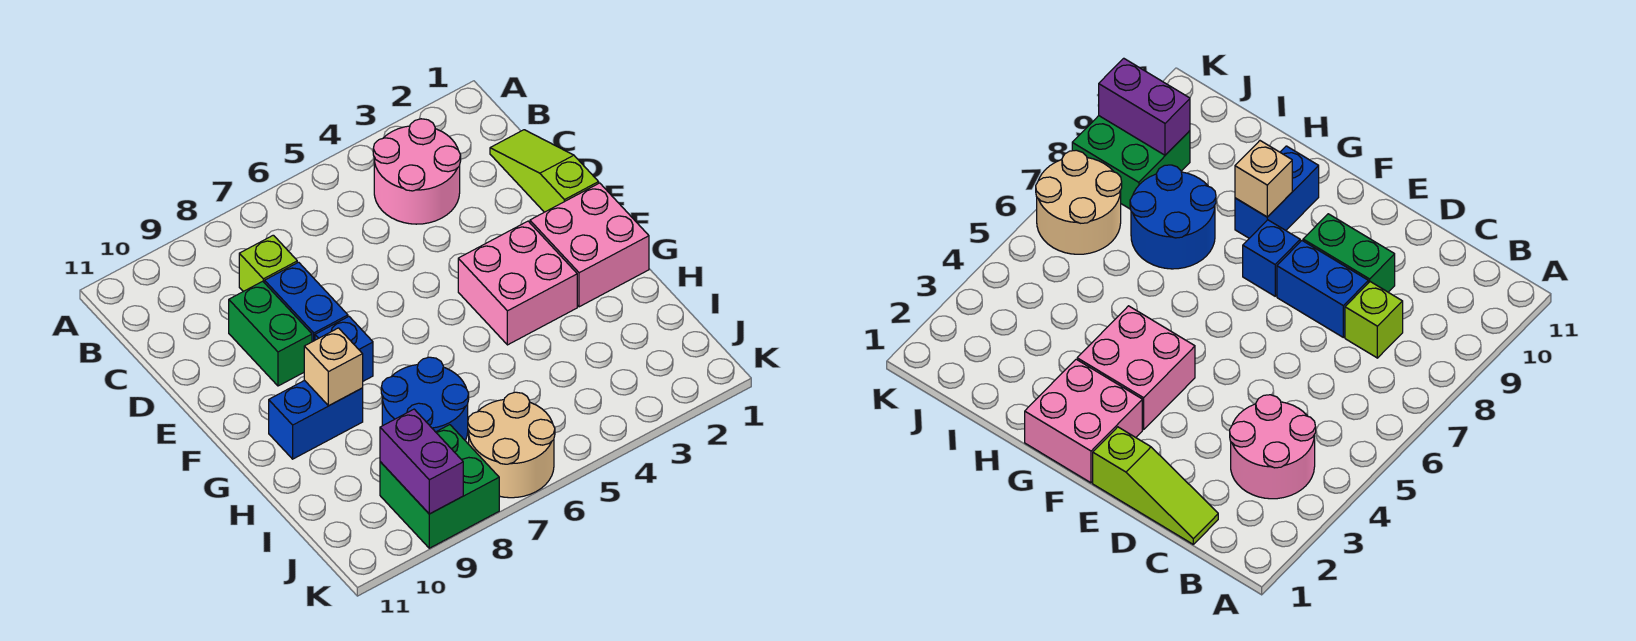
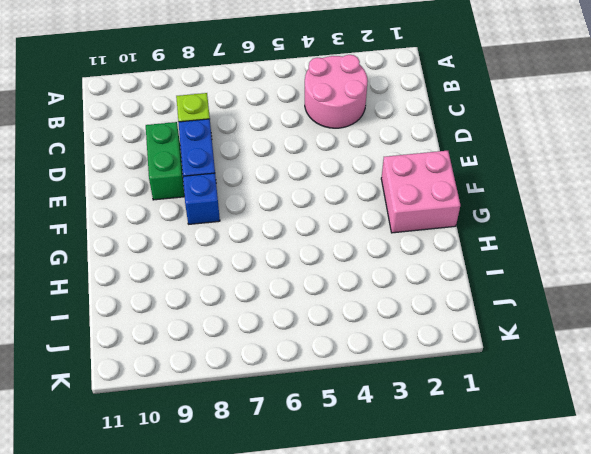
none -> lime slope C1:E1 level 1 top E
none -> pink brick F3:G4 level 1
none -> blue brick G9:G10 level 1

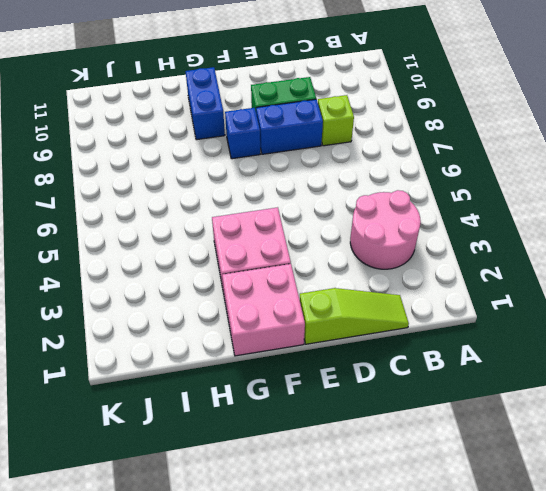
none -> blue round brick H7:I8 level 1
none -> tan round brick J6:K7 level 1
none -> green brick J8:K9 level 1

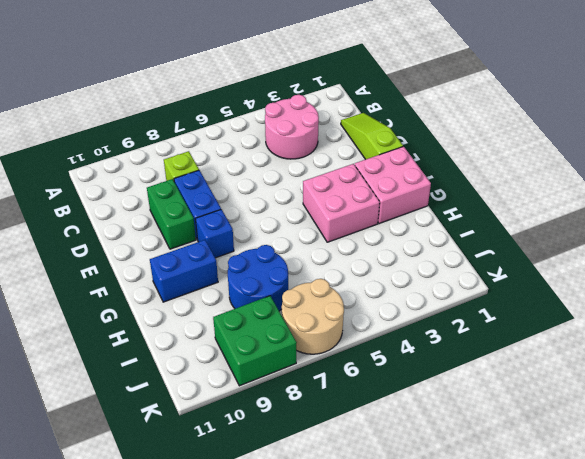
none -> tan brick G9 level 2
none -> purple brick J9:K9 level 2

